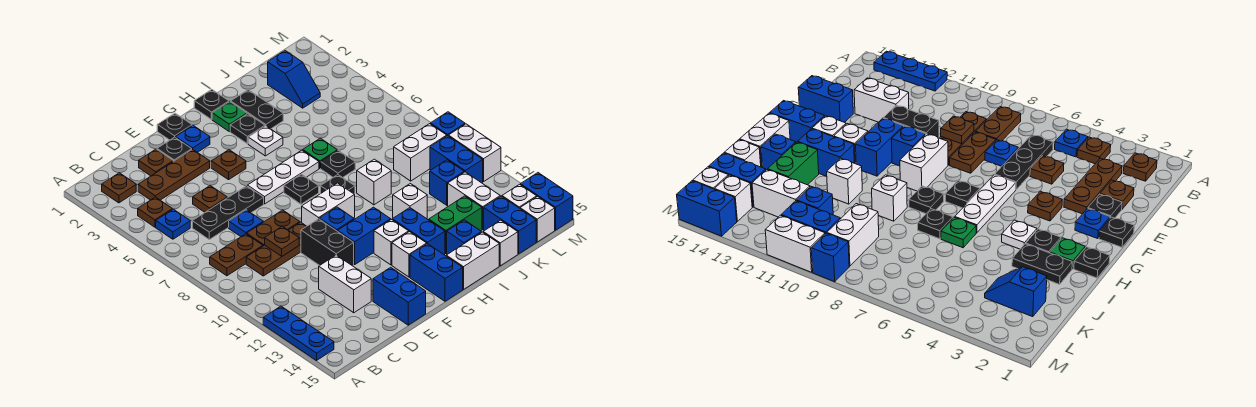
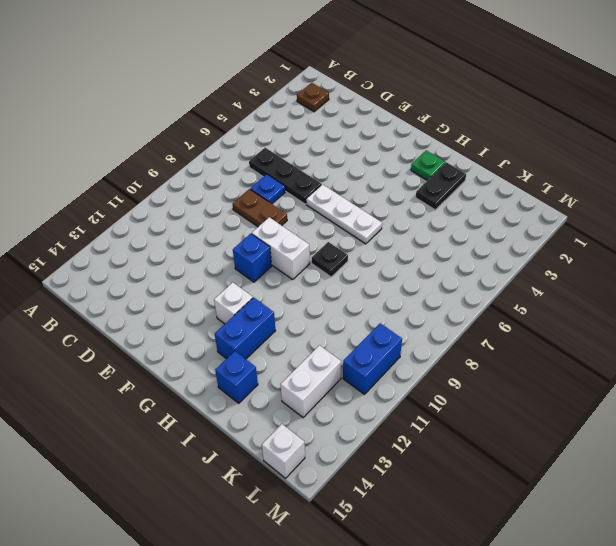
none -> blue plate A12:A14 level 1
none -> brown plate B4 level 1
none -> blue plate B5 level 1
none -> brown plate B8:C8 level 1

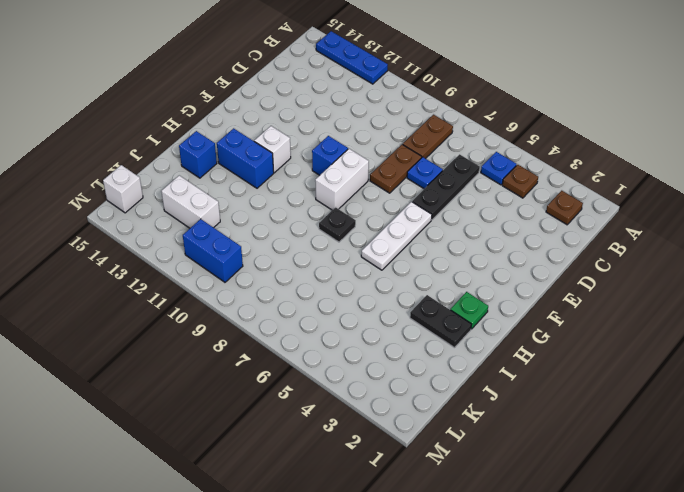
none -> brown plate C3:E3 level 1
none -> brown plate C9:E9 level 1
none -> brown plate D2 level 1
none -> brown plate D5 level 1

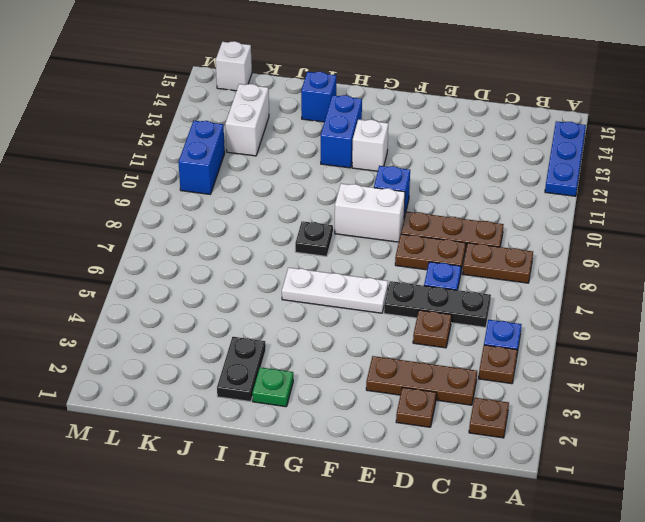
none -> white brick D12:D13 level 1
none -> black plate E2 level 1
none -> black brick E10:E11 level 1
none -> blue brick E14:E15 level 1

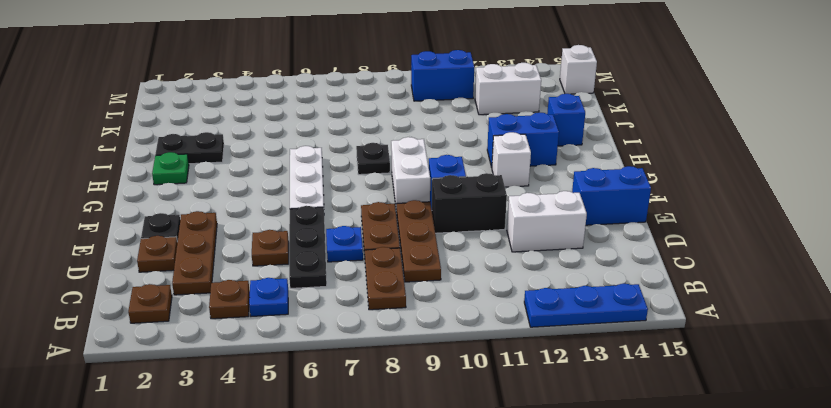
none -> black plate F1 level 1
none -> blue plate F2 level 1
none -> brown plate F4 level 1
none -> blue brick F11:G11 level 1

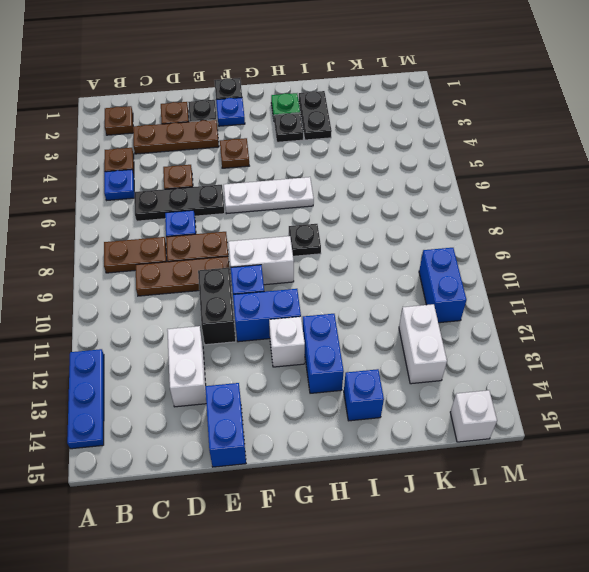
none -> black plate G7 level 1
none -> white brick G13 level 1
none -> blue brick G14:G15 level 1
none -> black plate H1 level 1

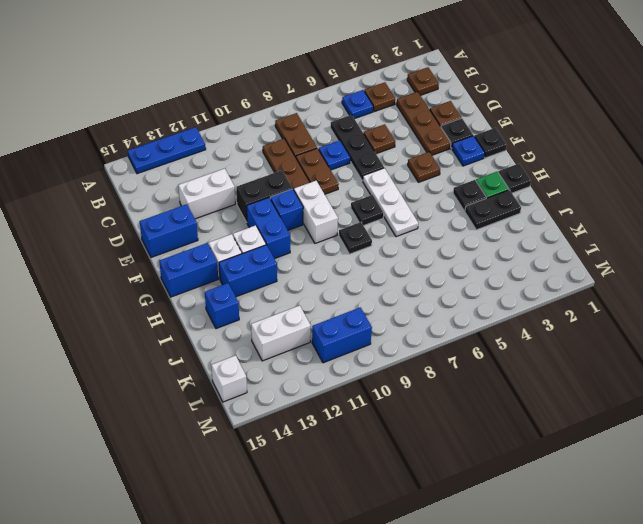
none -> white plate H4 level 1
none -> white brick H15:I15 level 1
none -> green plate I6 level 1
none -> black plate I7 level 1

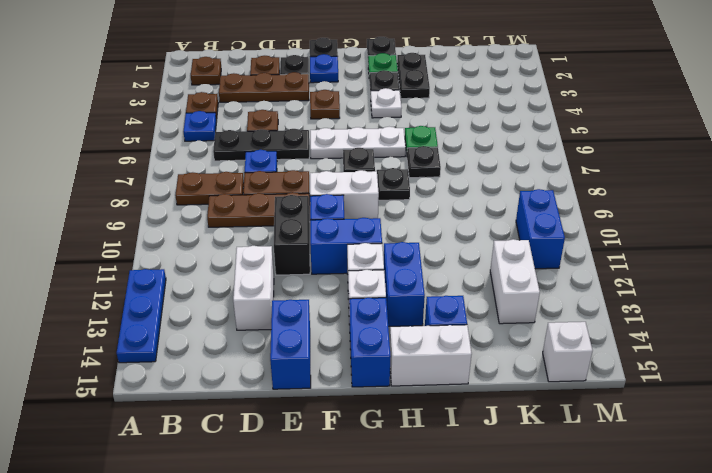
none -> white brick I9 level 1
none -> white brick I11 level 1
none -> green brick I13:J13 level 1
none -> white brick J15 level 1

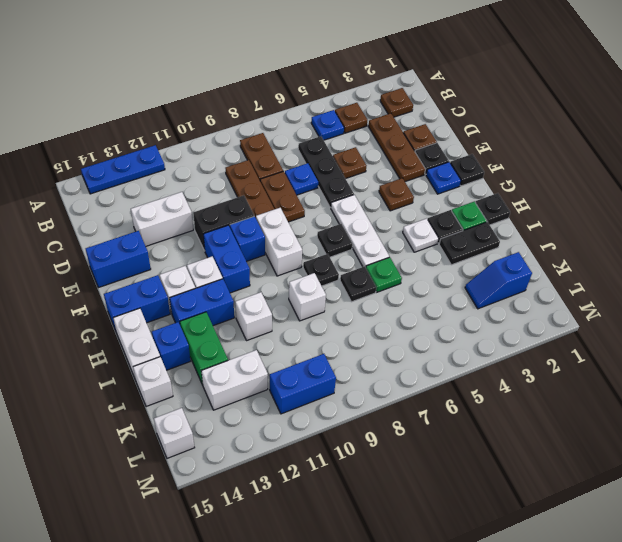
none -> white brick K9:L9 level 1
none -> blue brick K11 level 1
none -> blue brick K14:K15 level 1
none -> white brick L14 level 1

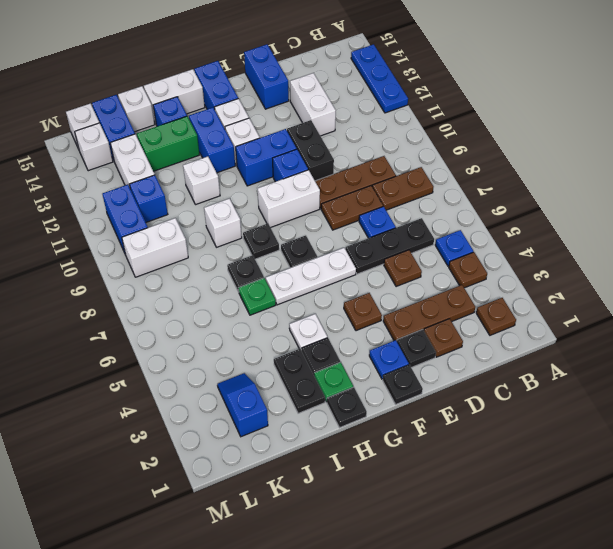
none -> blue brick M9 level 1
none -> white brick M10:M11 level 1
none -> blue brick M14:M15 level 1
none -> brown plate D9 level 2

